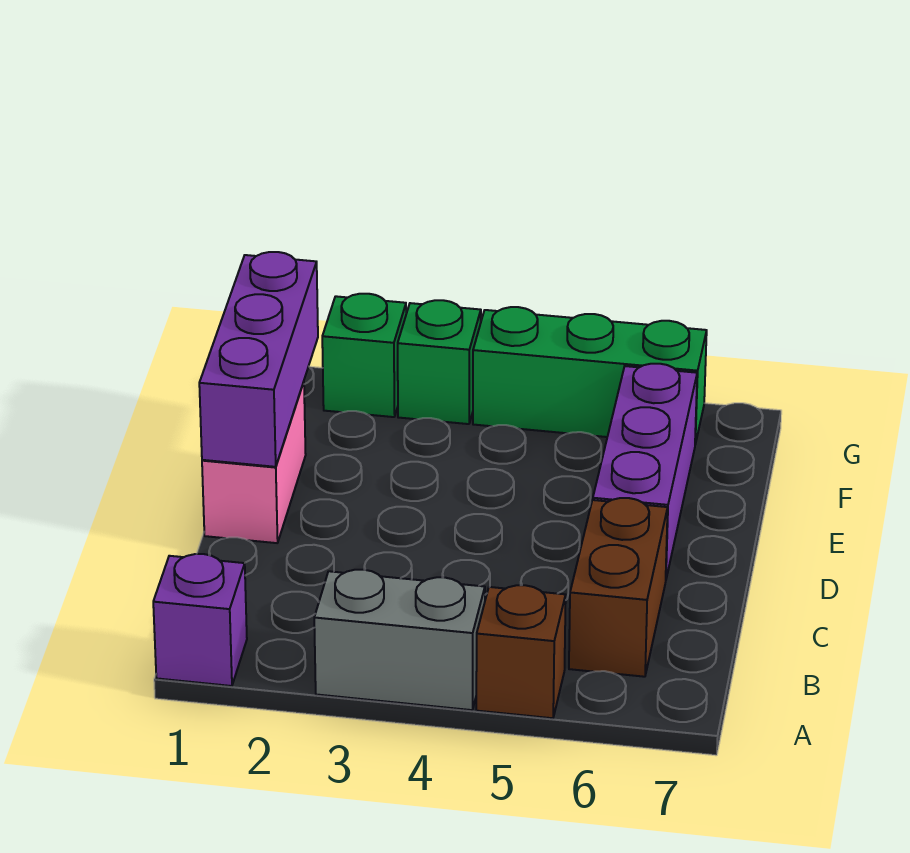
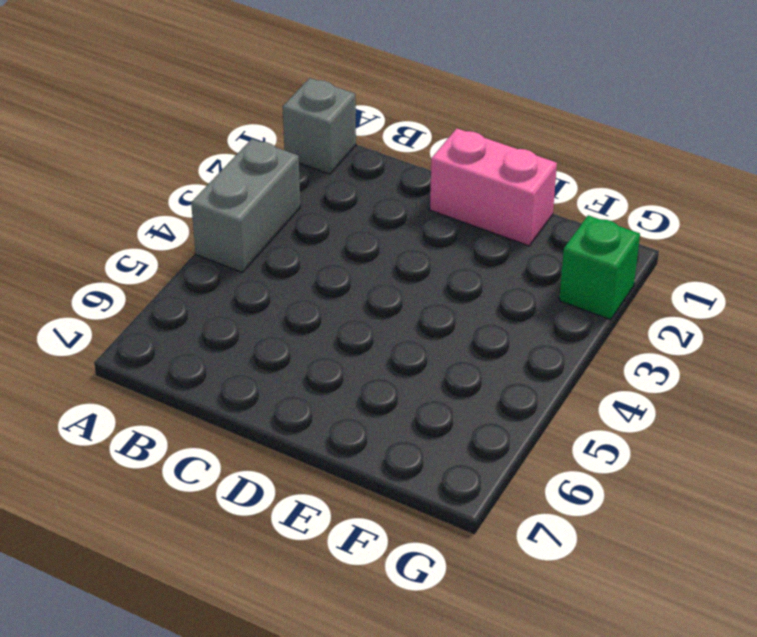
grey brick A1 level 1 -> purple brick A1 level 1
none -> brown brick A5 level 1
none -> brown brick B6:C6 level 1

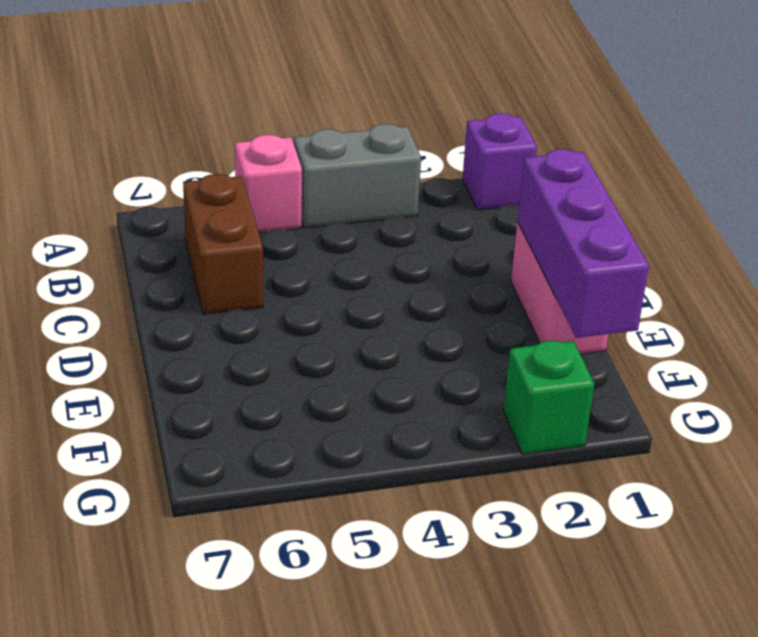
pink brick A5 level 1 -> brown brick A5 level 1
none -> purple brick D6:F6 level 1
none -> green brick G3 level 1

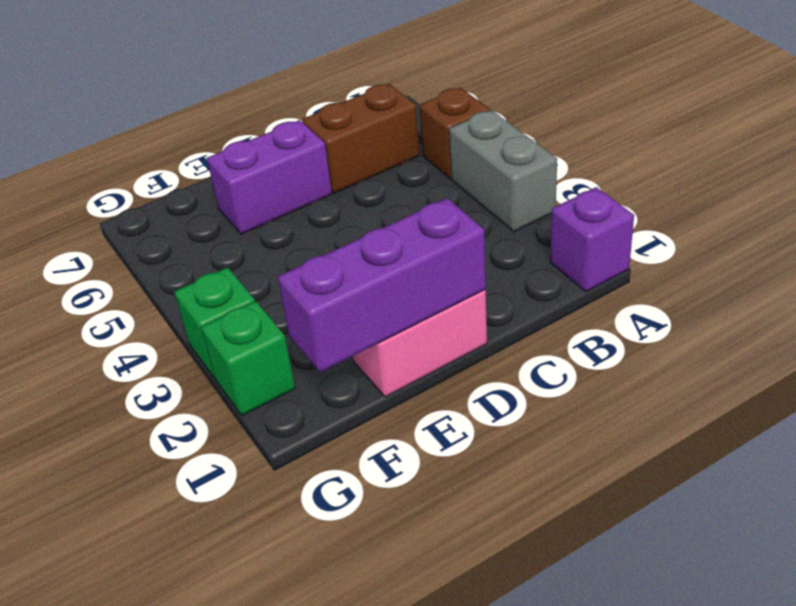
purple brick D6:E6 level 1 -> purple brick D6:F6 level 1
none -> green brick G4:G6 level 1

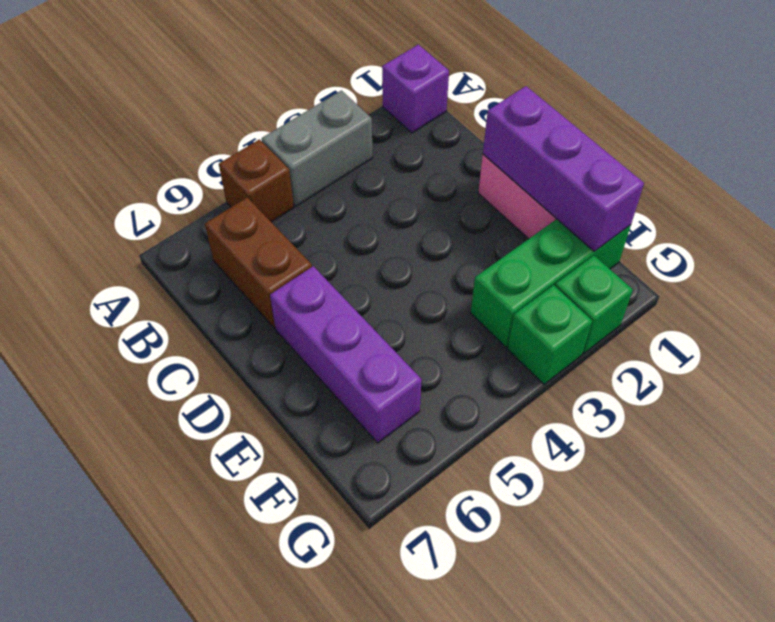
green brick F1:F3 level 1 -> green brick G4:G6 level 1

